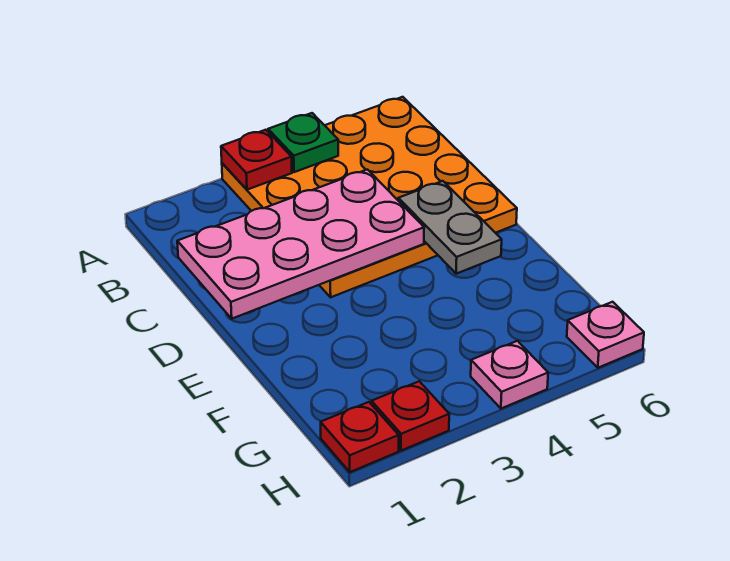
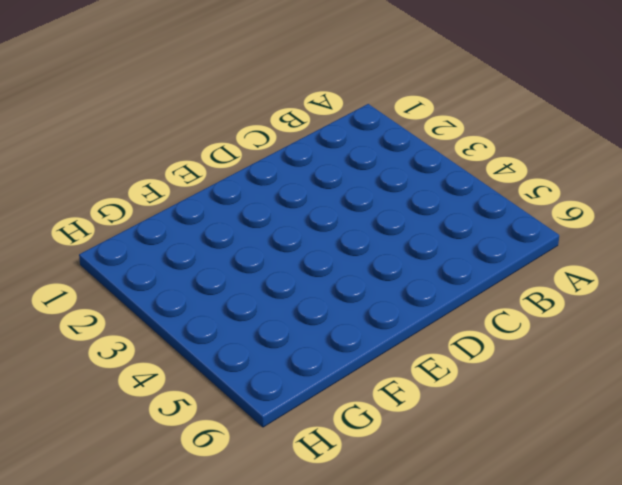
none -> orange plate A3:D6 level 1
none -> red plate H1 level 1

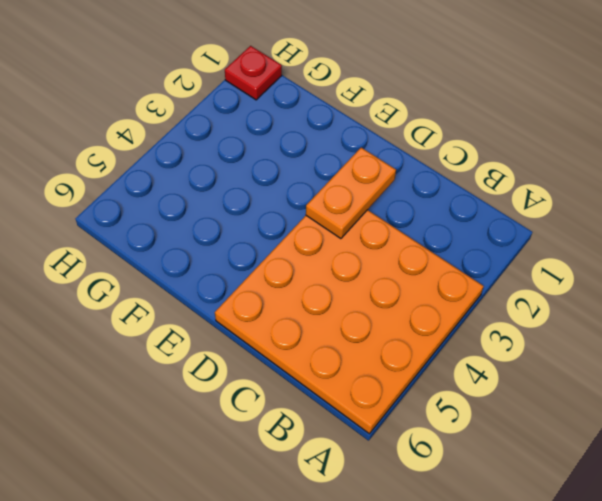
orange plate D2:D3 level 2 -> pink plate C1:D4 level 2
none -> red plate H2 level 1
none -> pink plate H4 level 1

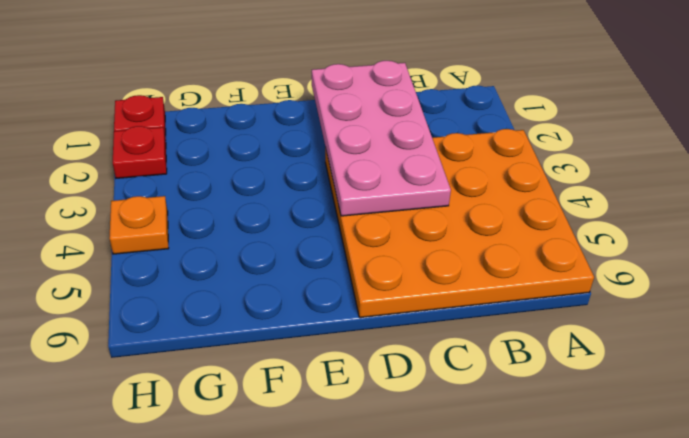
orange plate H4 level 1 -> pink plate H4 level 1
none -> pink plate H6 level 1
none -> red plate A3 level 2

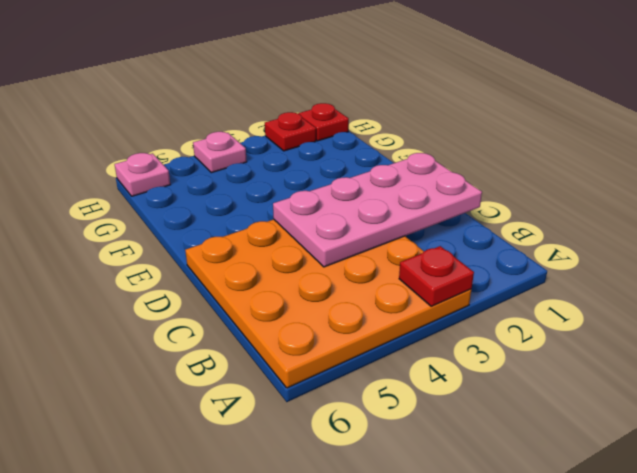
none -> green plate A4 level 2
none -> grey plate D5:E5 level 2

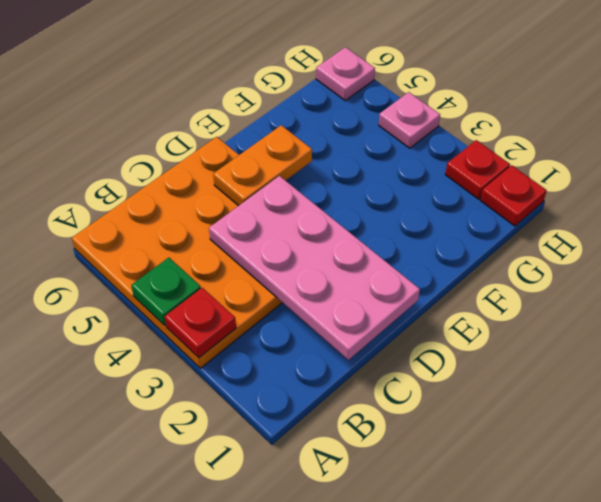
orange plate D5:E5 level 2 -> grey plate D5:E5 level 2

